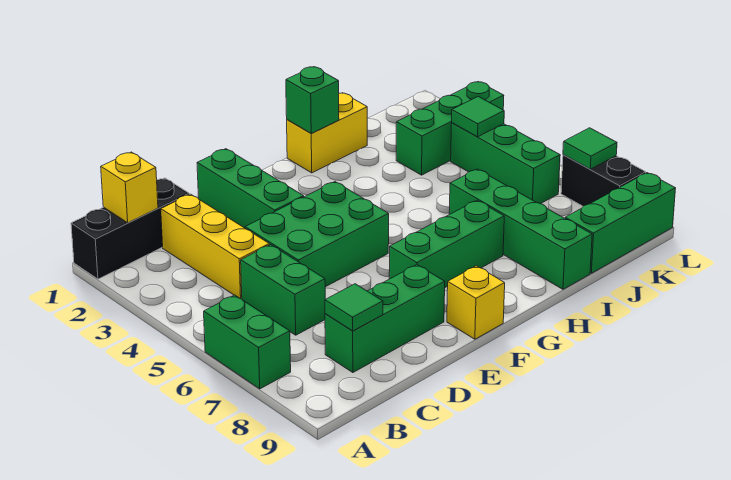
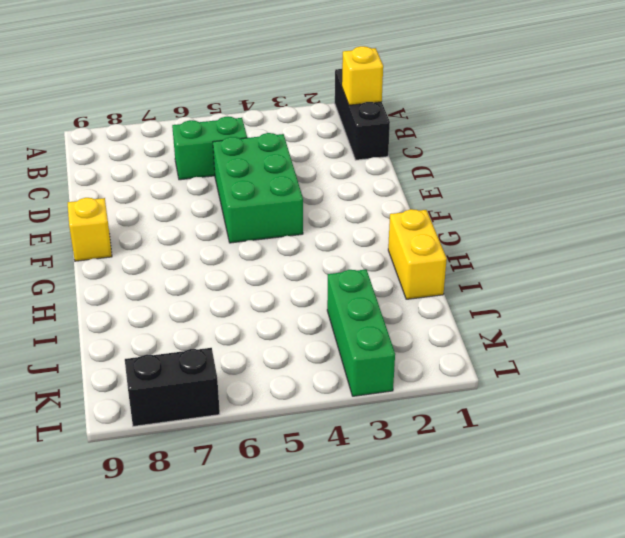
none -> green brick A6:A7 level 1
none -> yellow brick C2:C4 level 1
none -> green brick C8:E8 level 1

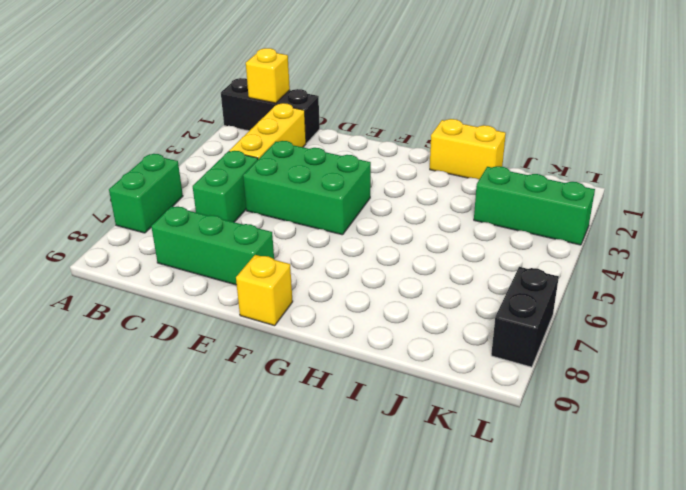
none -> green brick E1:E3 level 1
none -> green brick F7:H7 level 1
none -> green brick I6:I9 level 1

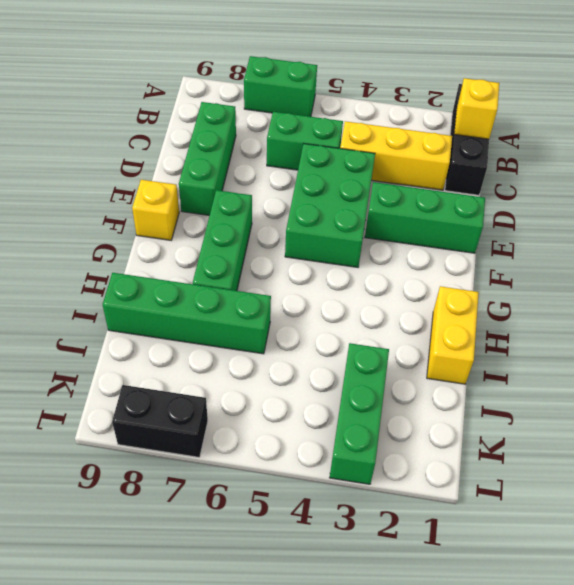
none -> green brick J9:L9 level 1
none -> green brick K4:K6 level 1
none -> green tile C8 level 2

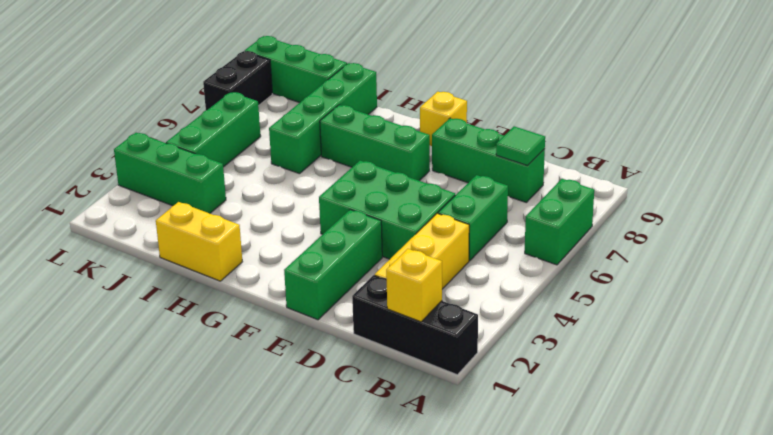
none -> green brick H1 level 2
none -> green tile K4 level 2
none -> green tile L7 level 2

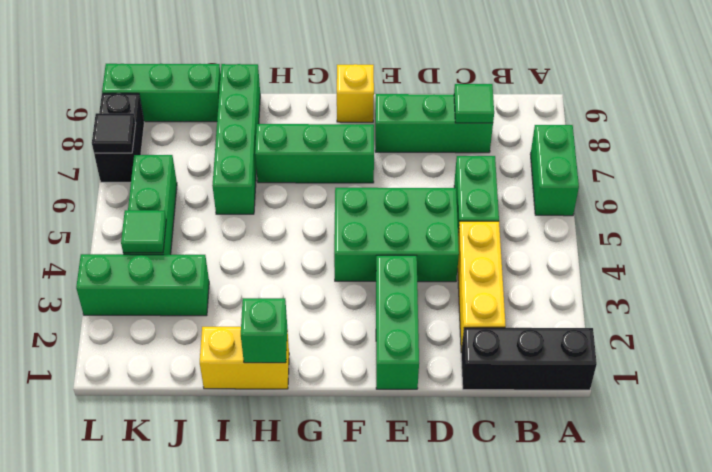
black tile L7 level 2 -> green tile L7 level 2
none -> yellow brick B1 level 2

